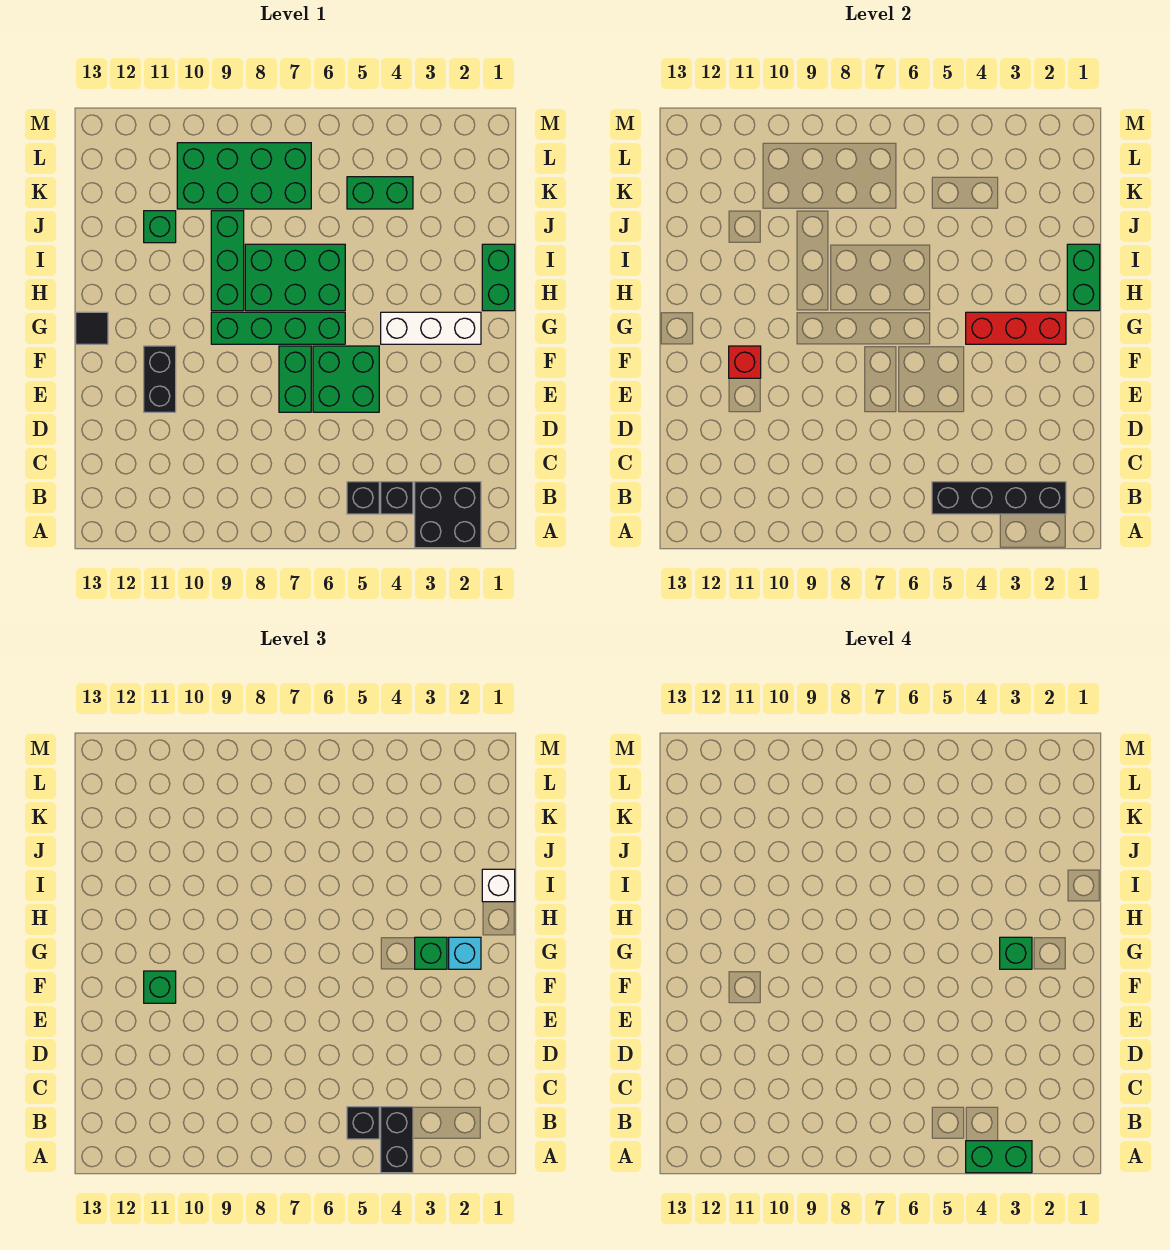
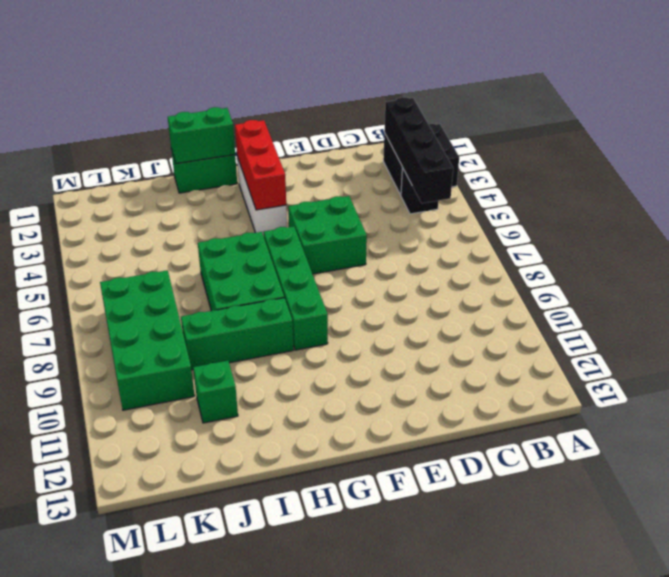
none -> black brick B5 level 1
none -> green brick E7:F7 level 1
none -> black brick E11:F11 level 1

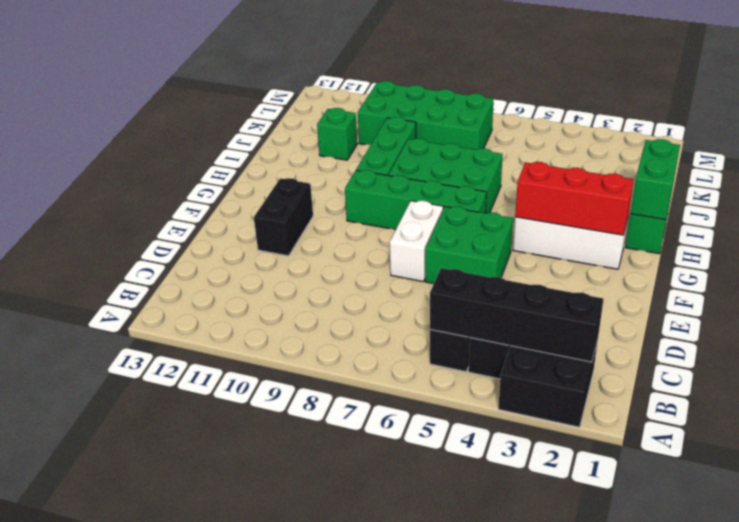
white brick E7:F7 level 1 -> green brick E7:F7 level 1
none -> black tile G13 level 1
none -> green brick K4:K5 level 1
none -> red brick F11 level 2

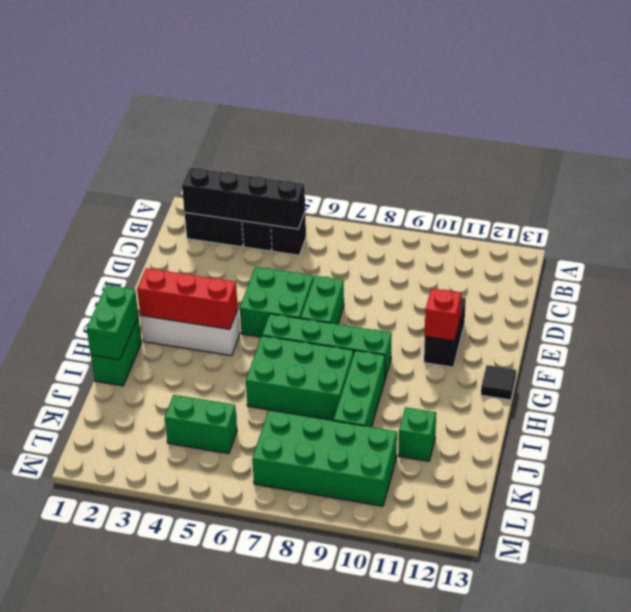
none -> black brick A4:B4 level 3
none -> black brick B5 level 3
none -> green brick F11 level 3

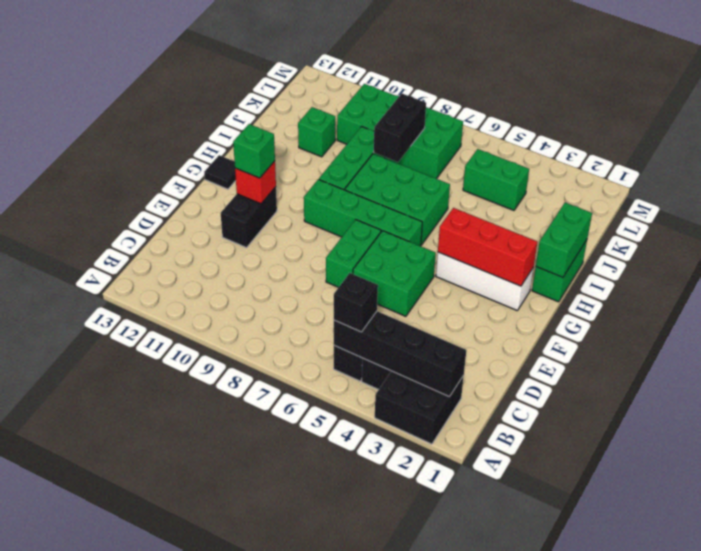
black brick J8:K8 level 2 -> black brick A4:B4 level 3
none -> cyan brick G2 level 3
none -> green brick G3 level 3
none -> white brick I1 level 3

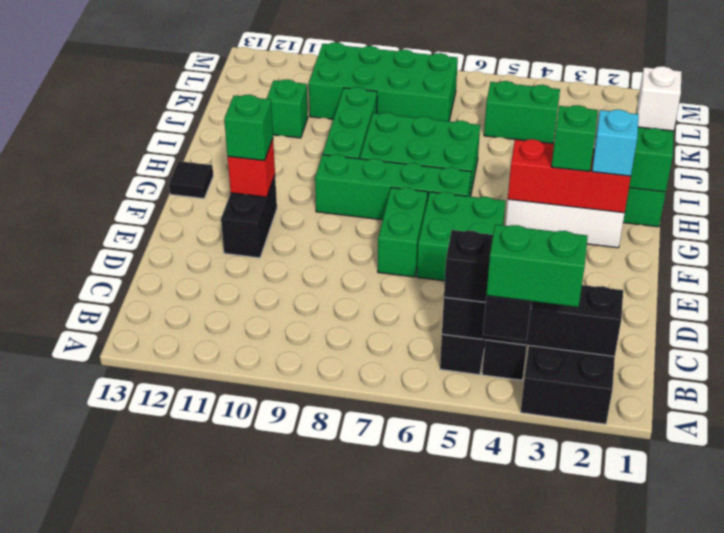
none -> green brick G3 level 4

